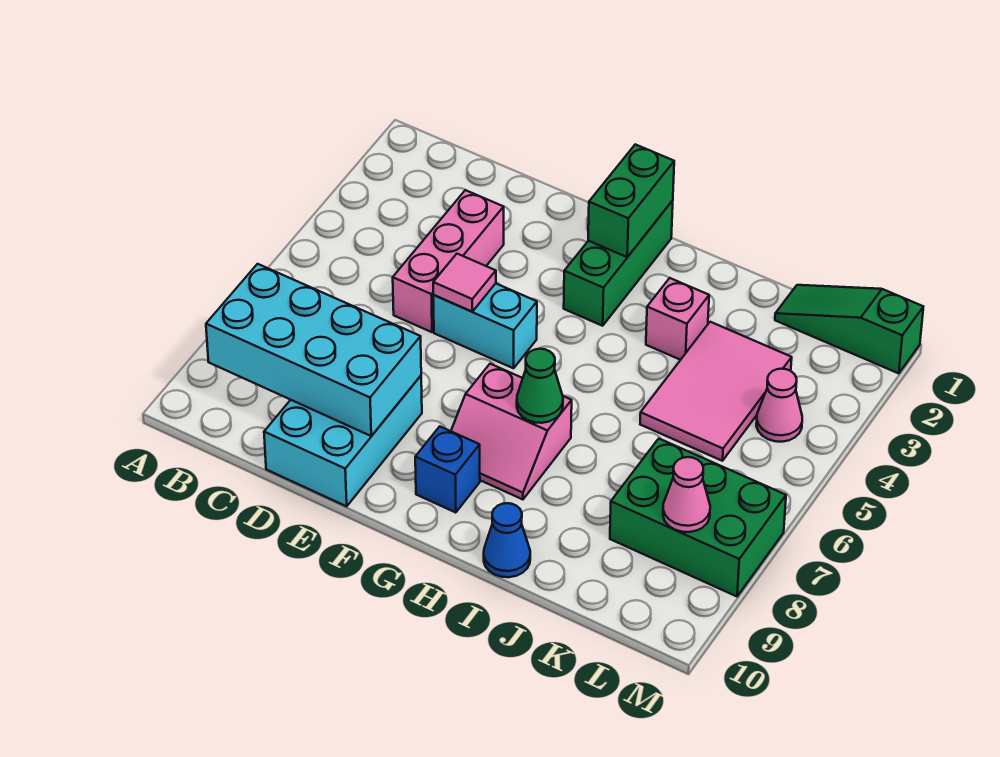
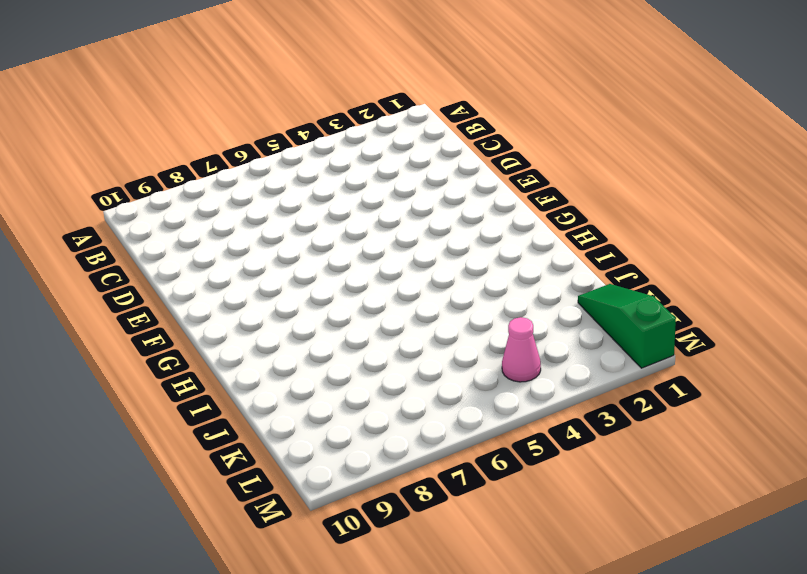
none -> pink brick D3:D5 level 1
none -> cyan brick D8:E10 level 1
none -> cyan brick E5:F5 level 1

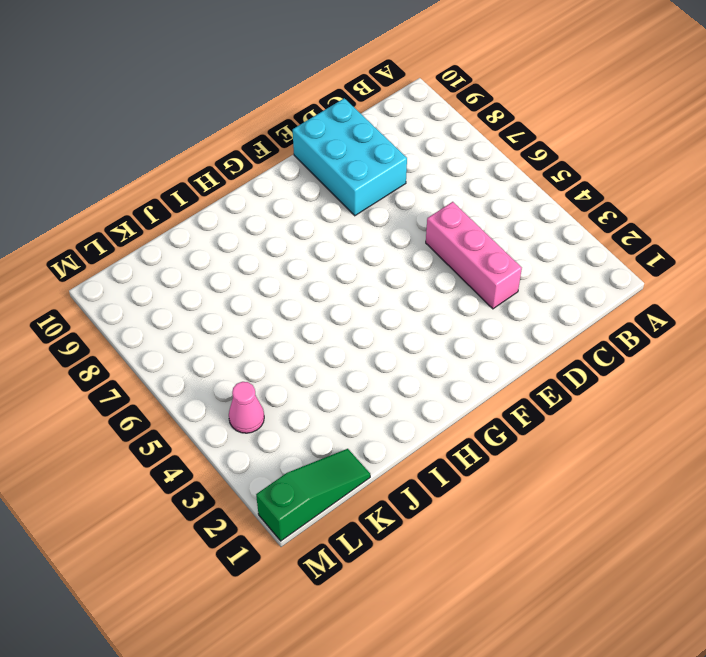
none -> cyan brick E5:F5 level 1
none -> green brick G1:G3 level 1
none -> pink slope G7:H8 level 1 top 7

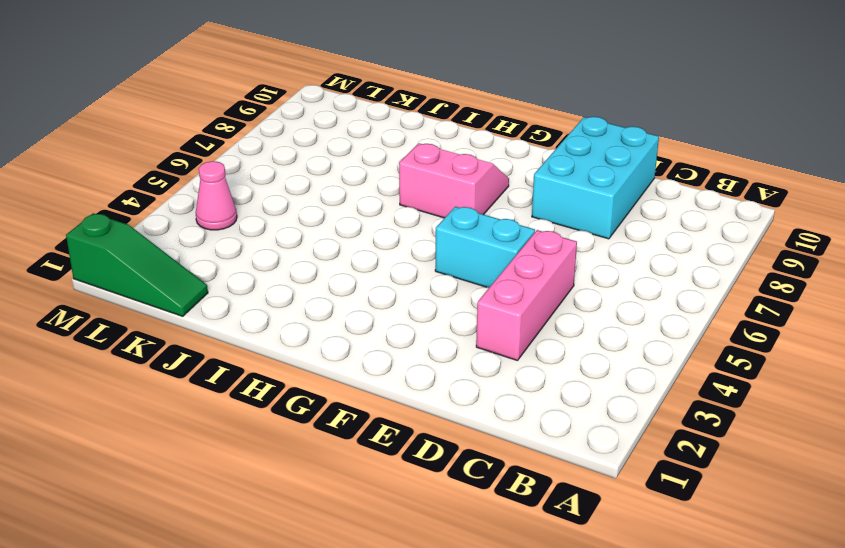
none -> green brick G1:G3 level 1
none -> blue brick G9 level 1
none -> pink brick I3 level 1

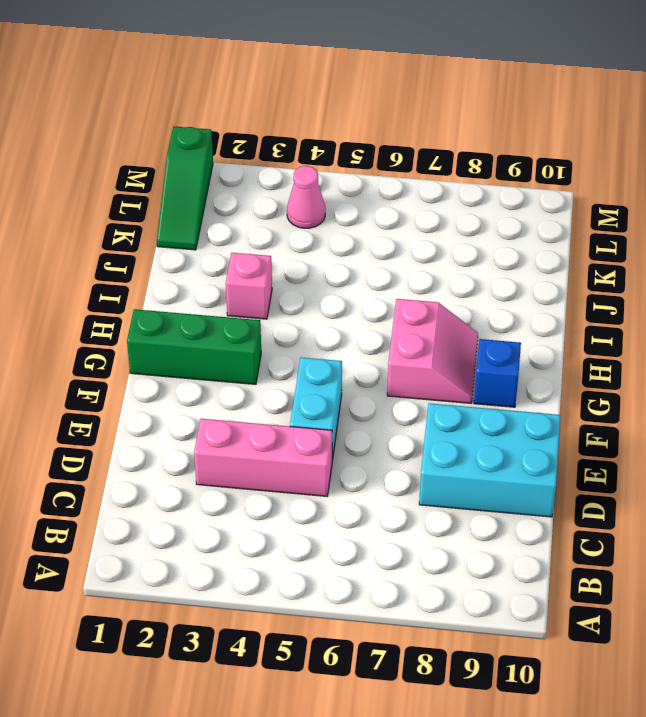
none -> blue cone I10 level 1
none -> pink tile J3:K5 level 1
none -> green brick K7:M8 level 1

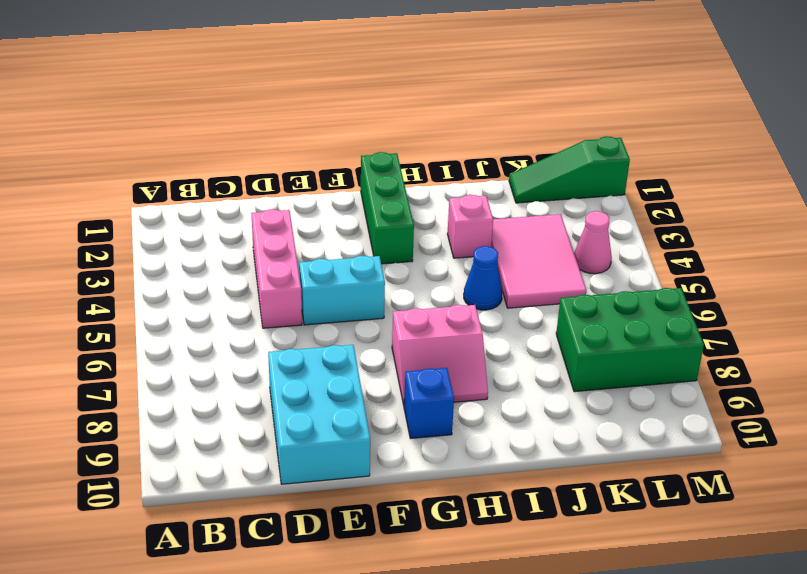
blue cone I5 level 1 -> blue cone I10 level 1
none -> cyan brick B8:E9 level 2
none -> pink tile E5 level 2
none -> green brick G1:G2 level 2

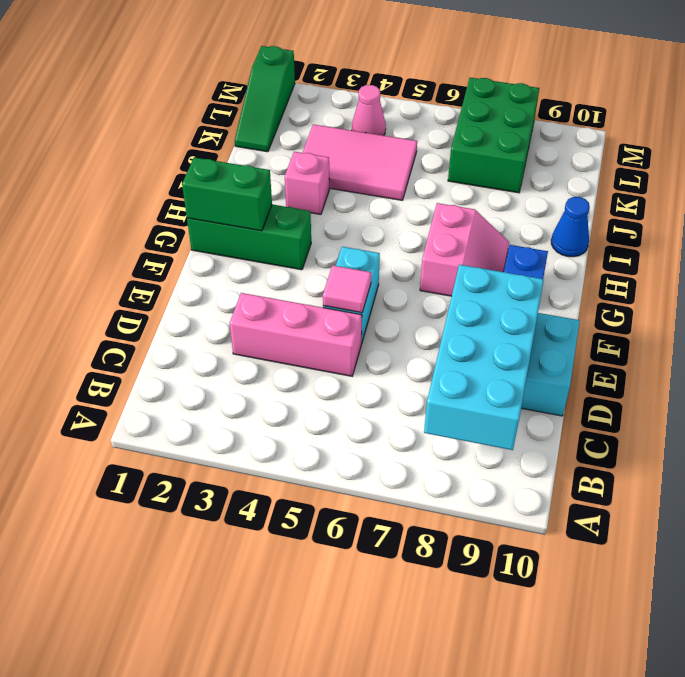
none -> green cone H7 level 2
none -> pink cone L8 level 2

